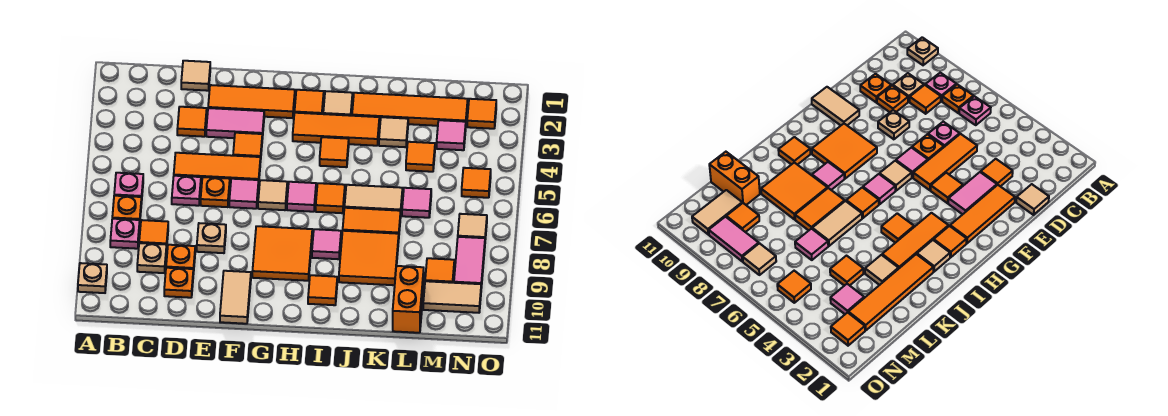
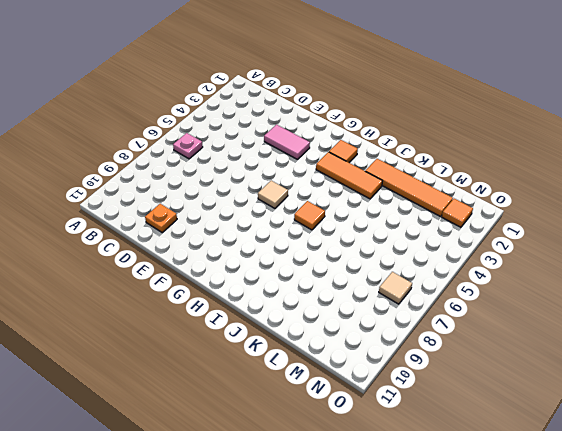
none -> tan plate A10 level 1
none -> orange plate B7 level 1
none -> pink plate B8 level 1
none -> orange tile C8 level 1

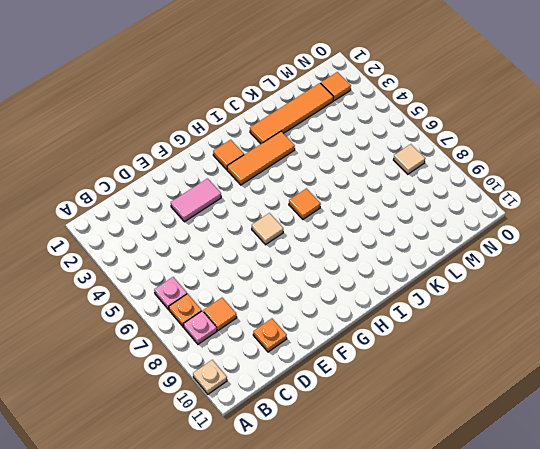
none -> tan plate C9 level 1
none -> tan tile D1 level 1
none -> orange tile D3 level 1
none -> orange tile D5:F5 level 1

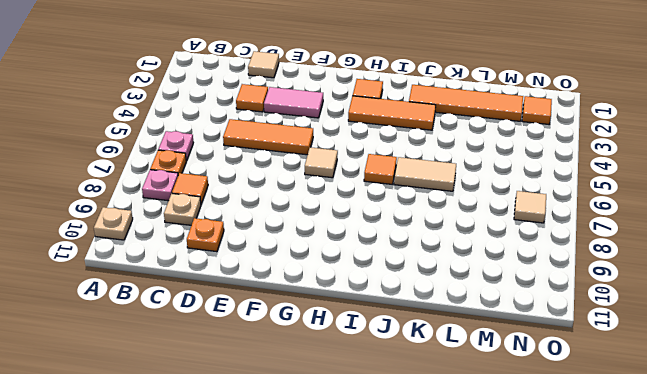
none -> pink plate D6 level 1
none -> orange plate D9 level 1
none -> orange tile E2:G2 level 1
none -> orange plate E6 level 1

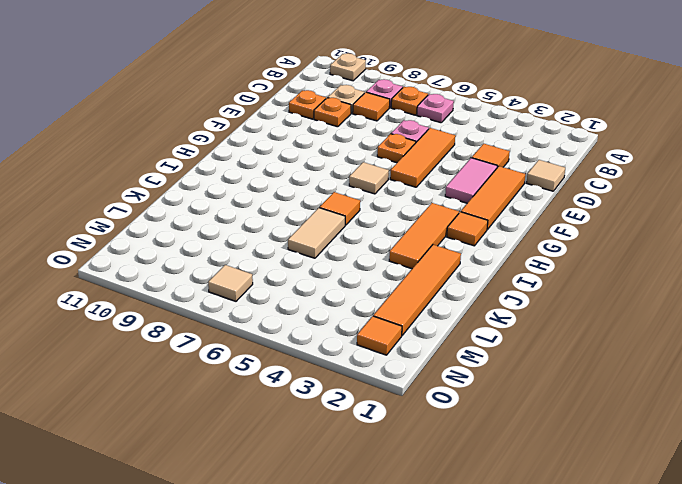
none -> tan plate E8 level 1
none -> orange tile F4 level 1
none -> pink tile F6 level 1
none -> tan tile F10:F11 level 1

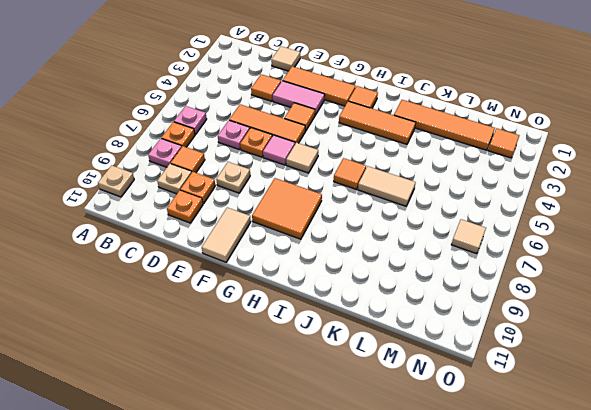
none -> pink tile H6 level 1
none -> tan tile I2 level 1
none -> orange tile I4 level 1
none -> pink tile I8 level 1

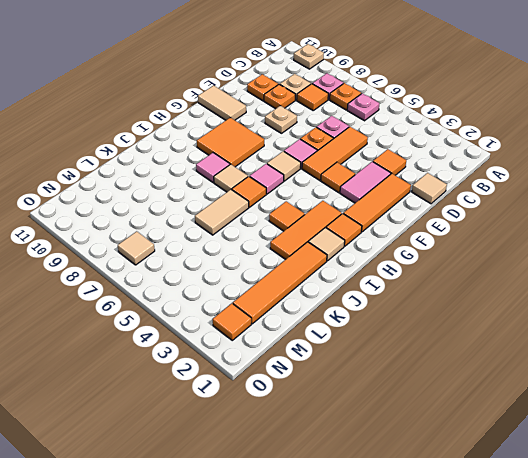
tan tile I7 level 1 -> tan tile K3 level 1
none -> orange tile I10 level 1
none -> orange tile J7:K7 level 1
none -> orange tile J8:K9 level 1
none -> orange tile L4 level 1

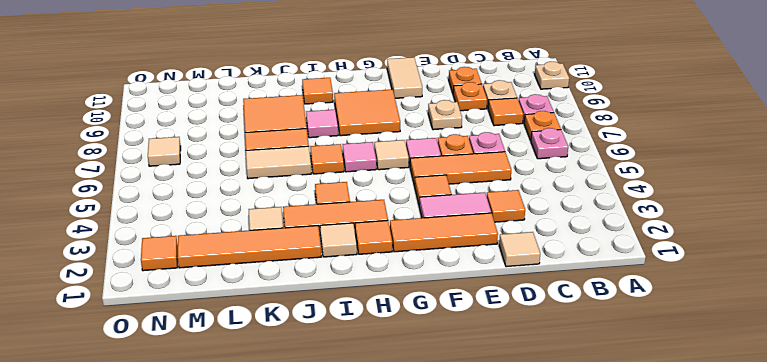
none -> orange tile L4 level 1
none -> pink tile L6 level 1
none -> orange brick L10:L11 level 1
none -> pink tile M3 level 1

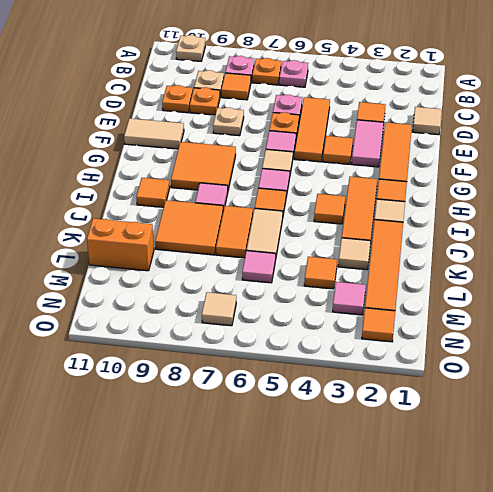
none -> orange tile M9 level 1
none -> tan tile M10:N10 level 1
none -> orange tile N5 level 1
none -> pink tile N8:N9 level 1

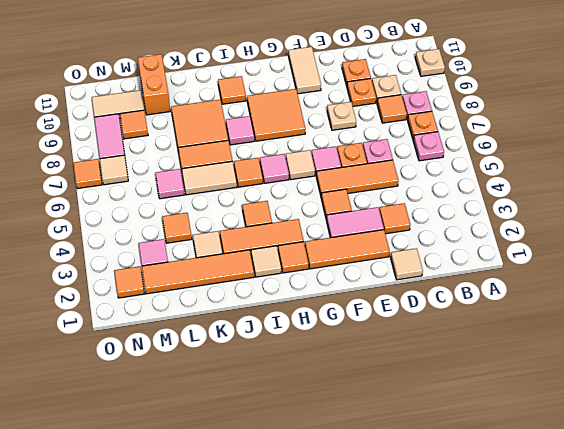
orange tile O7 level 1 -> orange tile N5 level 1

